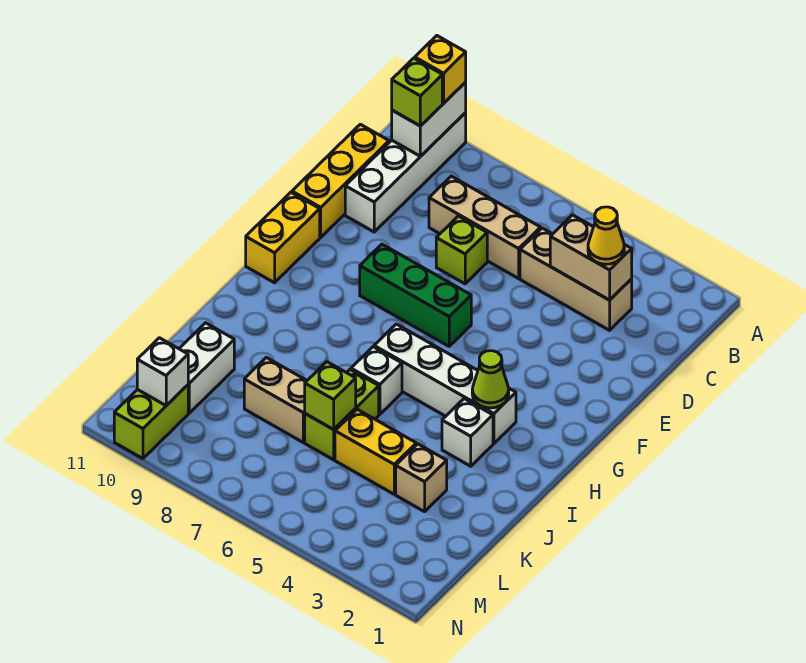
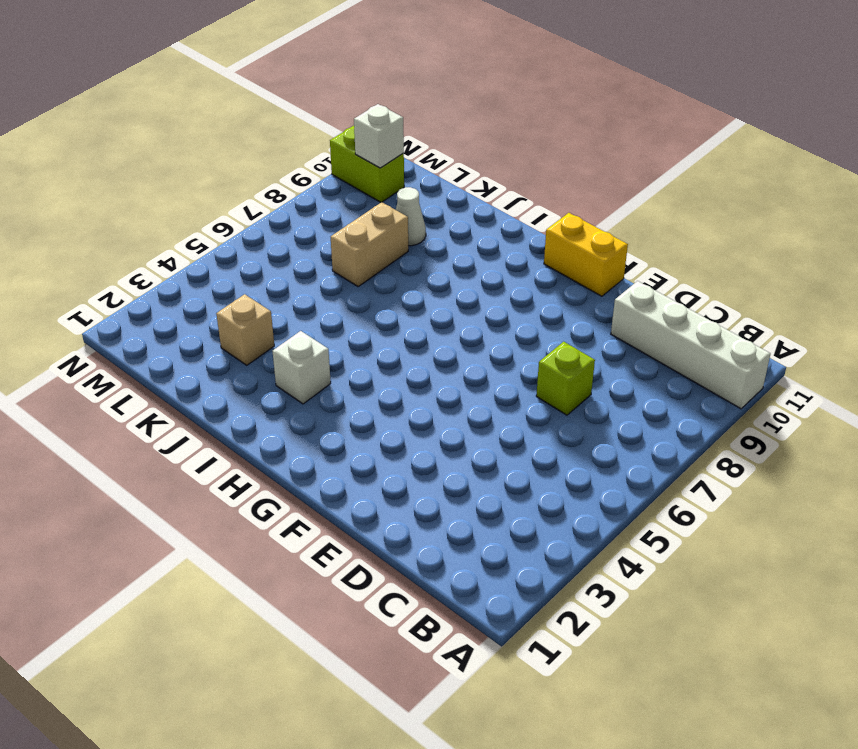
white cone K9 level 1 -> none
none -> tan brick C3:C5 level 1
none -> tan brick C6:C8 level 1
none -> yellow brick C11:E11 level 1

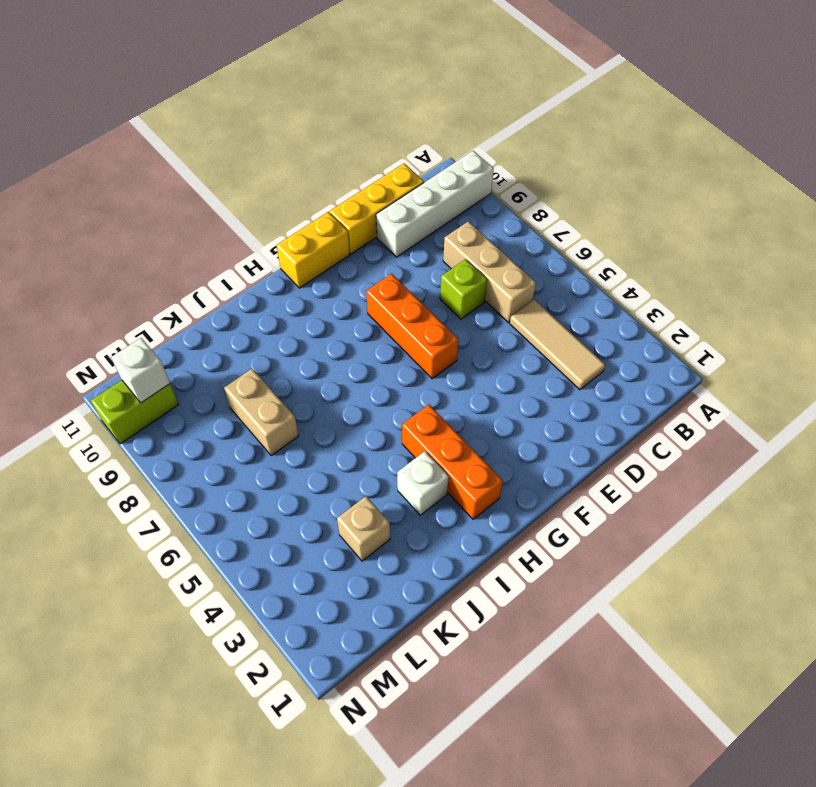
tan tile C3:C5 level 1 -> tan brick C3:C5 level 1
orange brick F6:F8 level 1 -> green brick F6:F8 level 1
orange brick H2:H4 level 1 -> white brick H3:H6 level 1
none -> white brick I6 level 1
none -> lime brick J6:K6 level 1
none -> yellow brick K4:K5 level 1

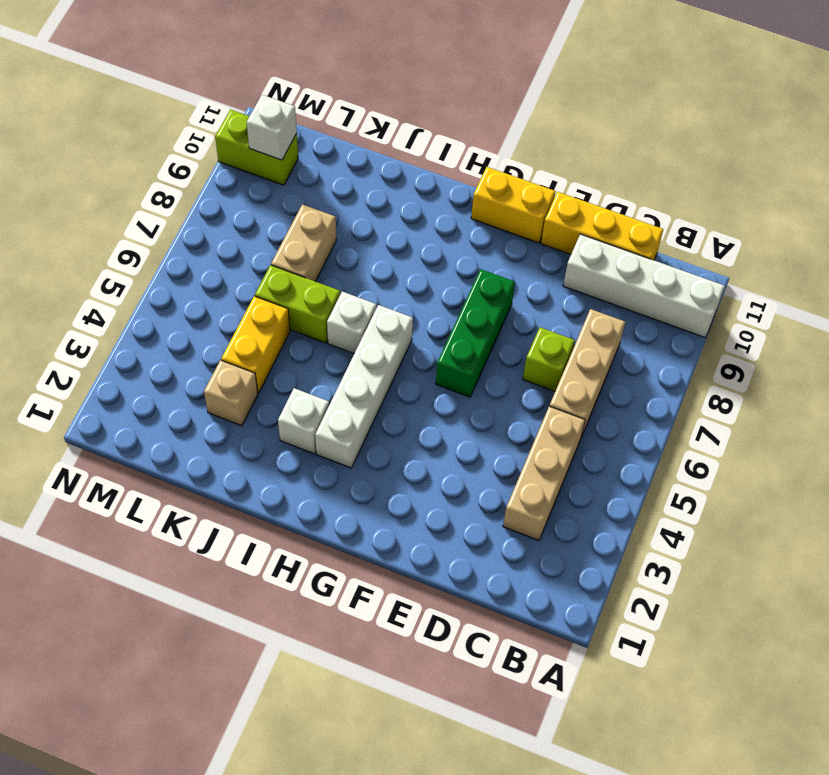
none -> white brick K10:L10 level 1
none -> white brick A10:B10 level 2
none -> tan brick C3:C4 level 2

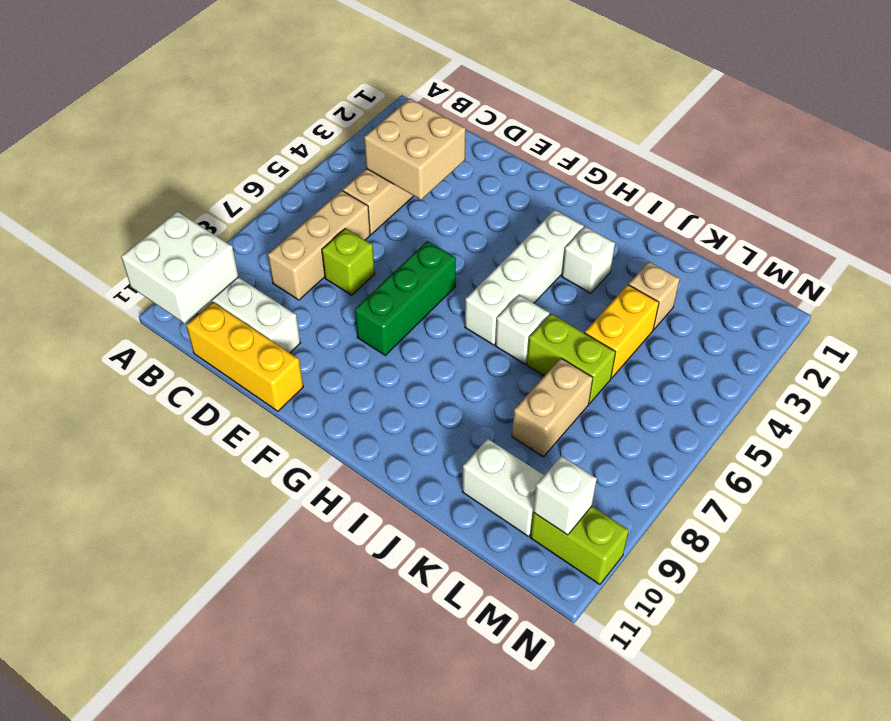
white brick A10:B11 level 2 -> white brick A10:B10 level 2
tan brick C3:D4 level 2 -> tan brick C3:C4 level 2
none -> yellow brick F11:G11 level 1
none -> lime cone H3 level 2
none -> lime brick K6 level 2

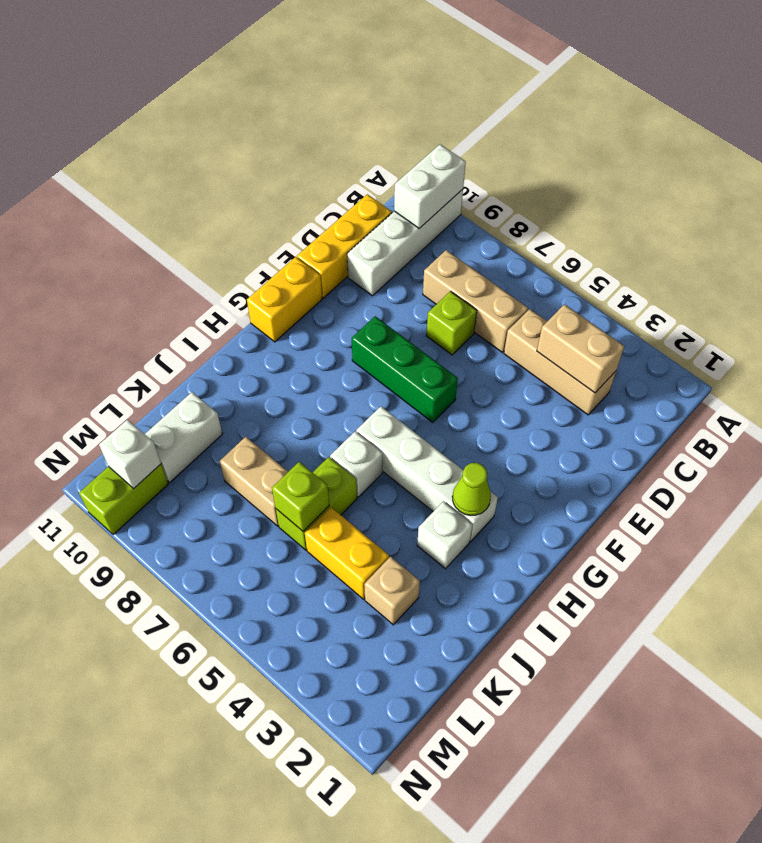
none -> yellow brick A10 level 3
none -> lime brick B10 level 3
none -> yellow cone C3 level 3

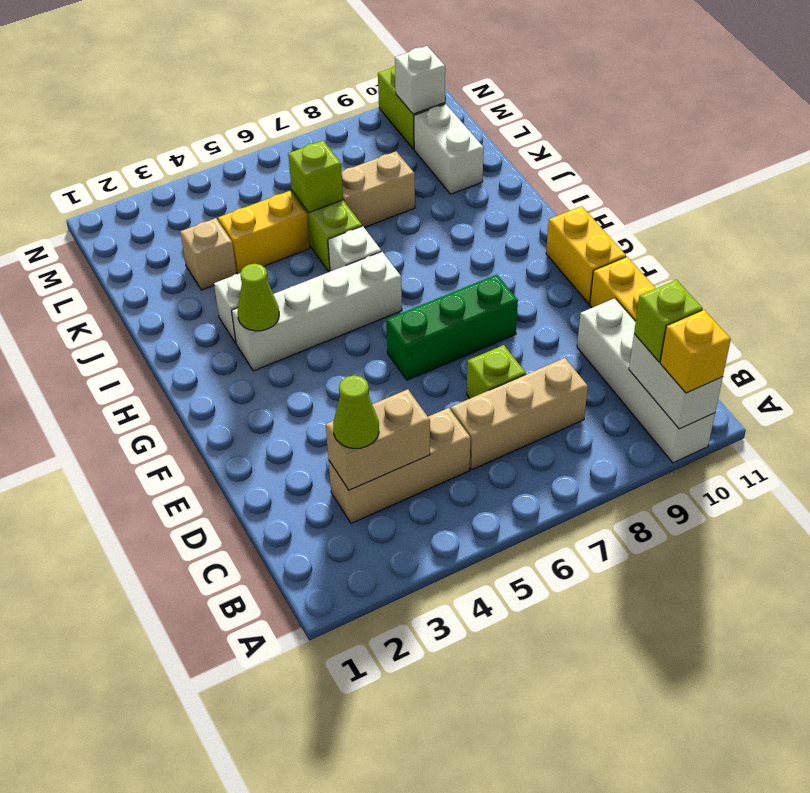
lime cone C3 level 3 -> yellow cone C3 level 3

